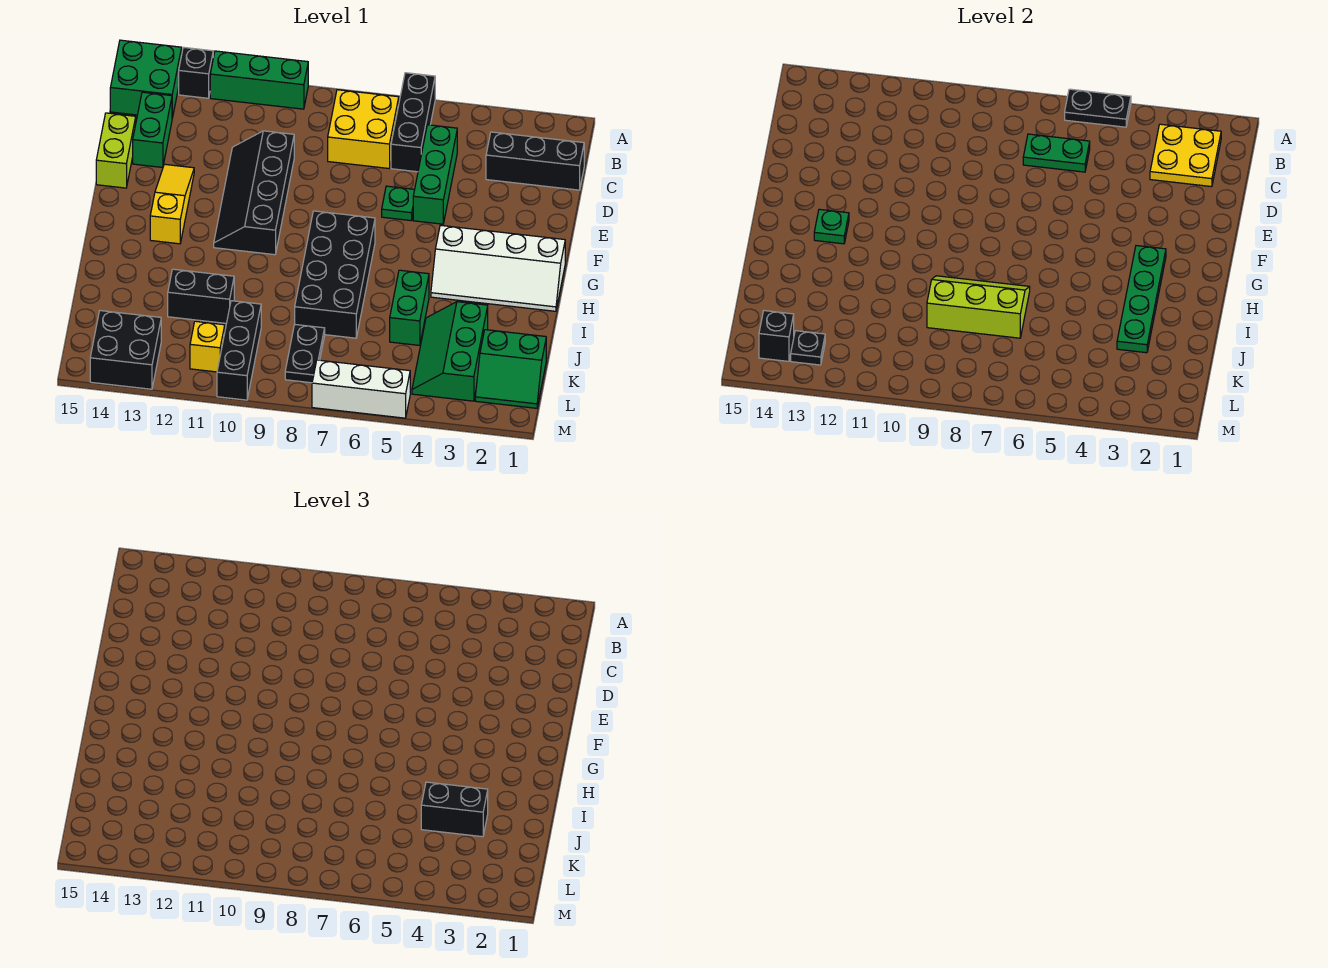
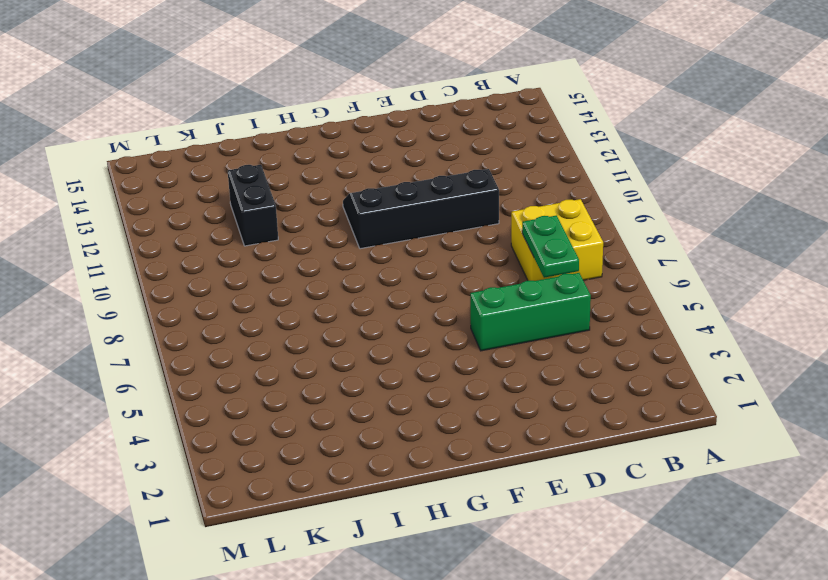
none -> black brick A6:C6 level 1
none -> green brick A10:A12 level 1
none -> black brick A13 level 1
none -> green brick A14:B15 level 1

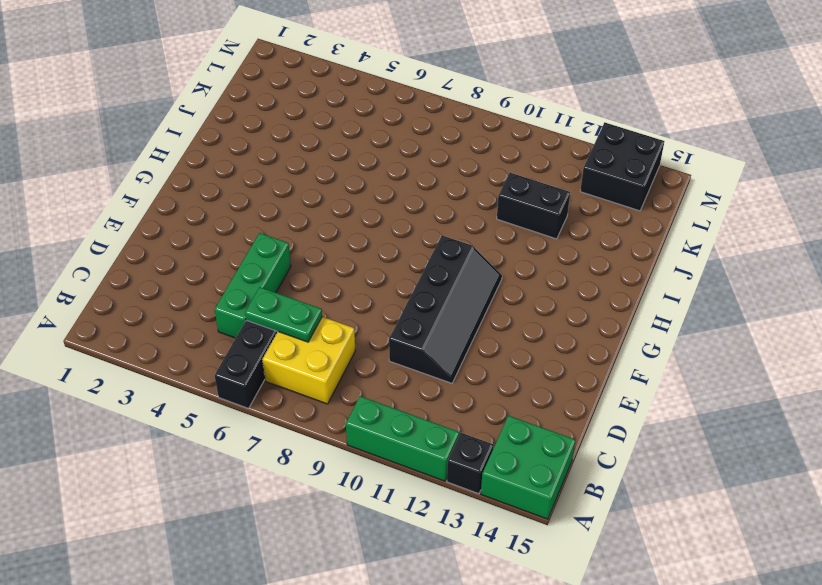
none -> black brick C1:C3 level 1
none -> green brick C14:D14 level 1
none -> lime brick D15:E15 level 1
none -> green plate E6 level 1

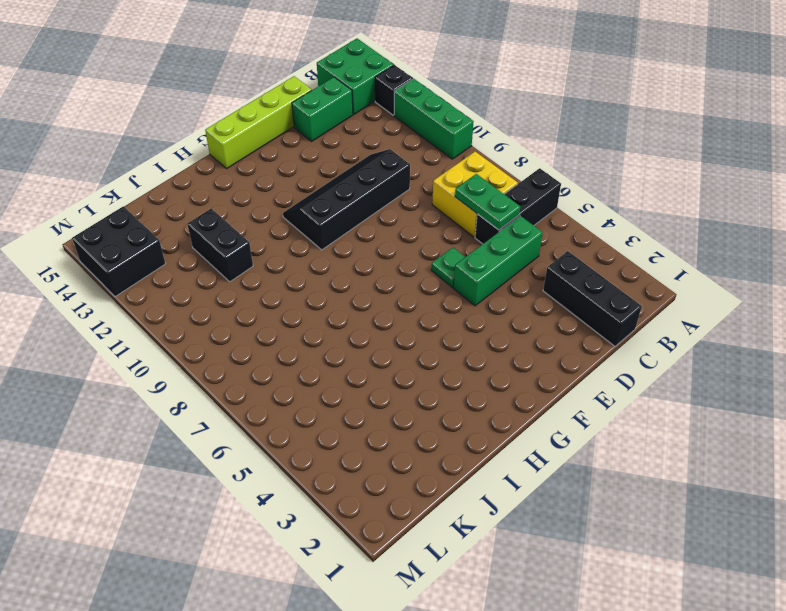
lime brick D15:G15 level 1 -> lime brick D15:E15 level 1
none -> yellow slope E13:G13 level 1 top G
none -> white slope G1:H4 level 1 top G
none -> black brick G7:J8 level 1
none -> green brick I5:J5 level 1

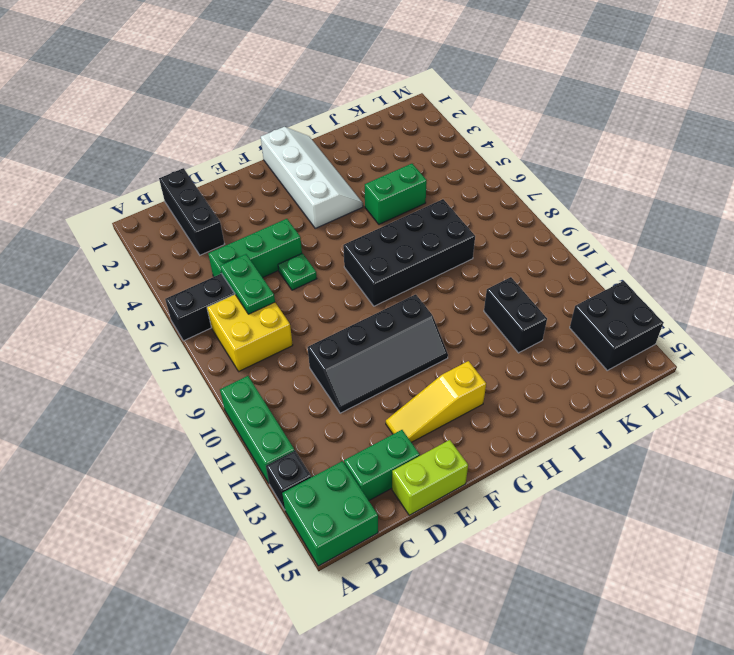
none -> green slope J3:L4 level 1 top 3
none -> green slope K1:L2 level 1 top K
none -> black plate K8:L8 level 1
none -> black brick K10:M10 level 1

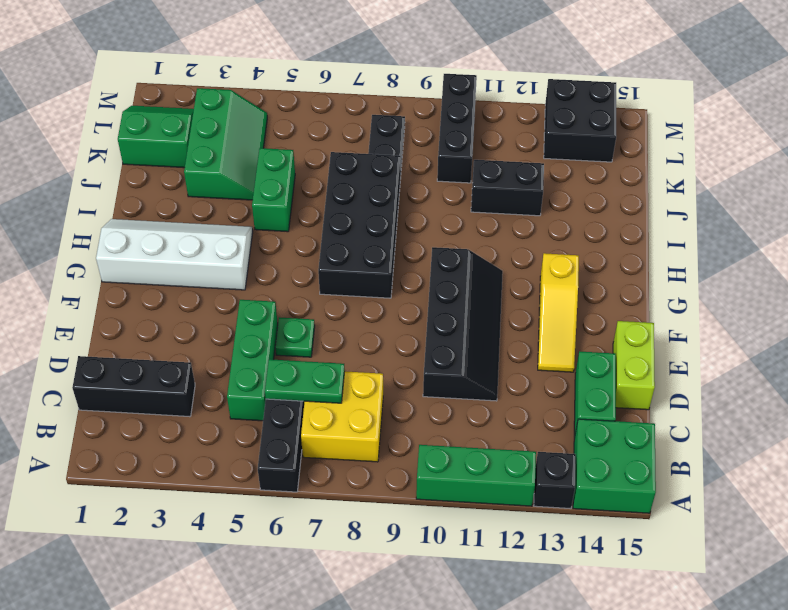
none -> yellow brick L11 level 1
none -> white brick M5:M7 level 1
none -> black plate A5:A6 level 2
none -> yellow plate B2:C3 level 2

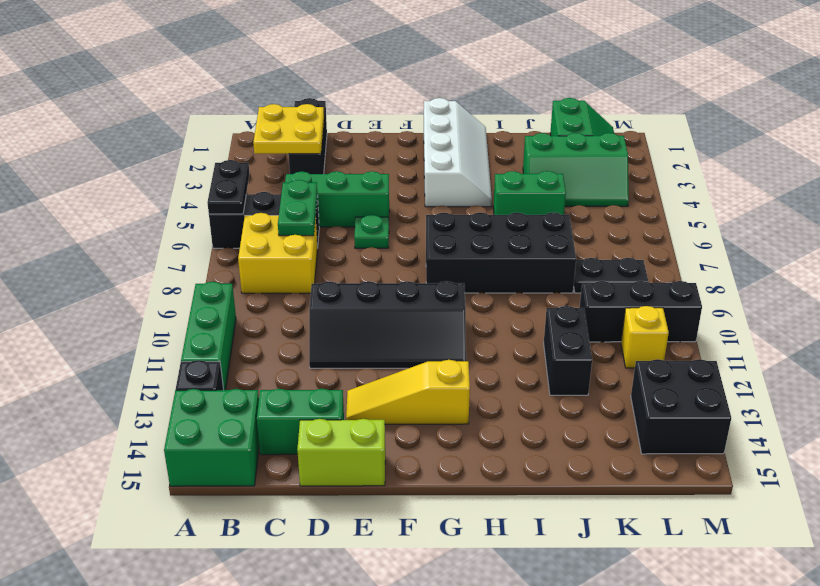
none -> white brick M5:M7 level 1
none -> green plate G3:J3 level 2
none -> green plate G13 level 2
none -> lime slope I7:J9 level 2 top J

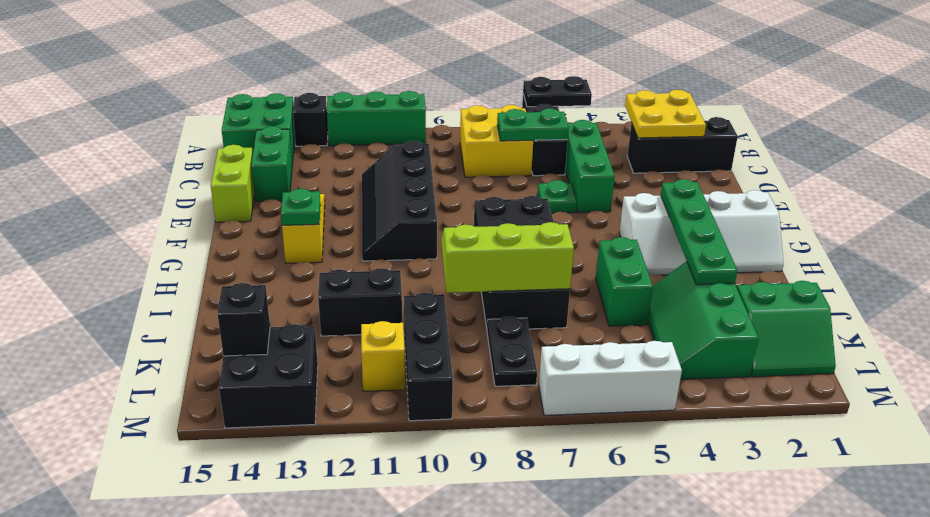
none -> black plate L13 level 2
none -> black brick J3:J4 level 3

